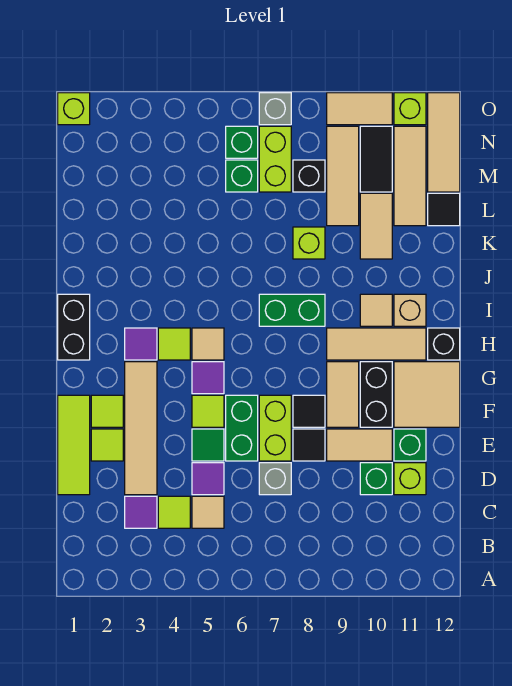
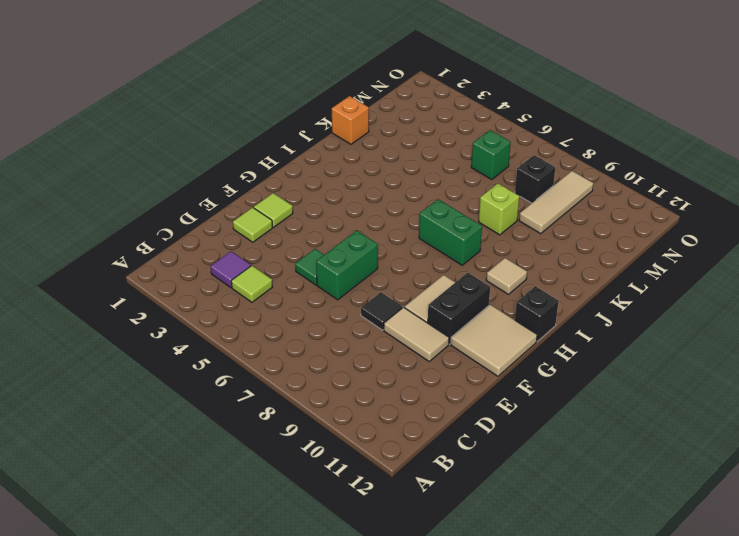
orange brick K1 level 1 -> none
none -> tan tile C5 level 1
none -> lime tile D1:F1 level 1
none -> tan tile D3:G3 level 1
none -> purple tile D5 level 1

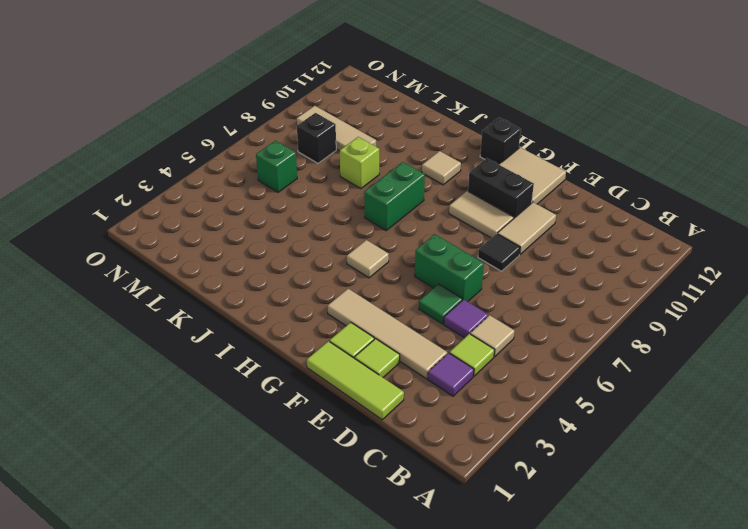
none -> grey brick D7 level 1
none -> green brick D10 level 1
none -> lime brick D11 level 1
none -> lime brick E7:F7 level 1

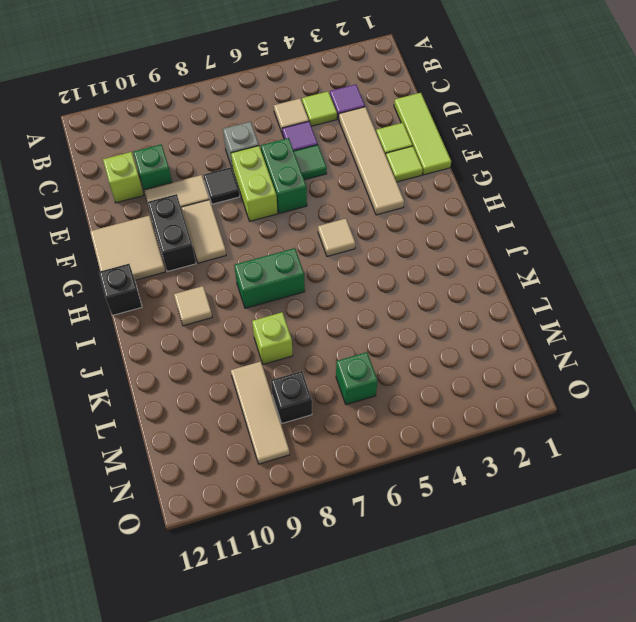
none -> green brick E11 level 1
none -> lime tile F5 level 1
none -> black tile F8 level 1
none -> purple tile G5 level 1

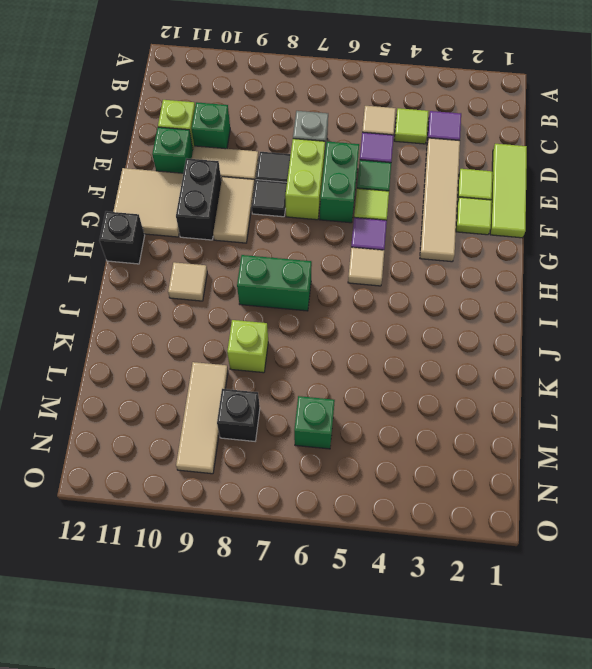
none -> black brick H1:I1 level 1
none -> purple tile H3 level 1
none -> lime tile H4 level 1
none -> tan tile H9:H11 level 1

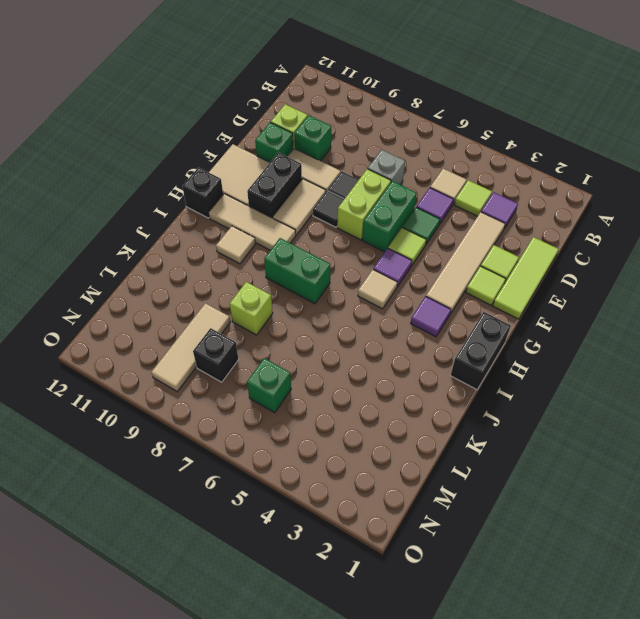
none -> lime tile H4 level 1
none -> tan brick I11 level 1
none -> tan tile K10:L10 level 1
none -> tan tile L11:N11 level 1

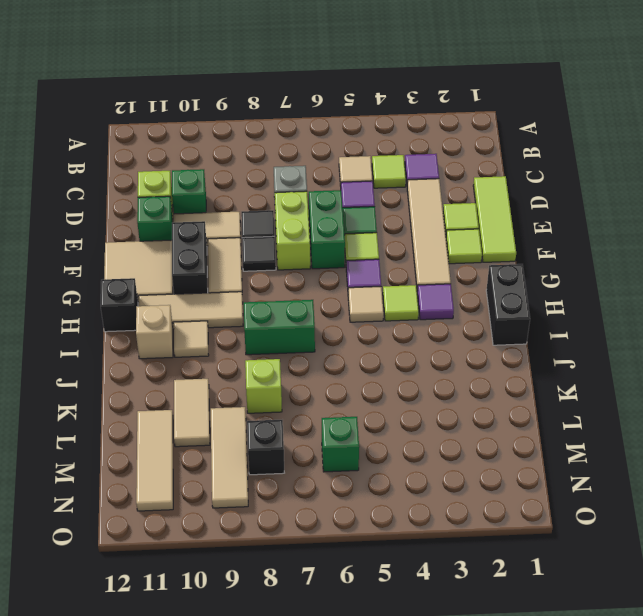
none -> black tile L12 level 1
none -> lime brick M7:N7 level 1
none -> black tile M10:N10 level 1
none -> tan tile M12:O12 level 1

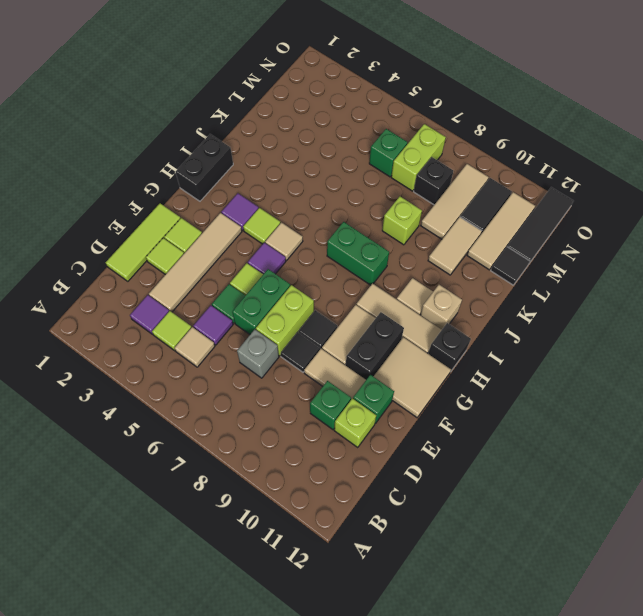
black tile M12:O12 level 1 -> tan tile M12:O12 level 1
none -> green brick N6 level 1
none -> lime brick O1 level 1
none -> grey brick O7 level 1
none -> tan tile O9:O10 level 1

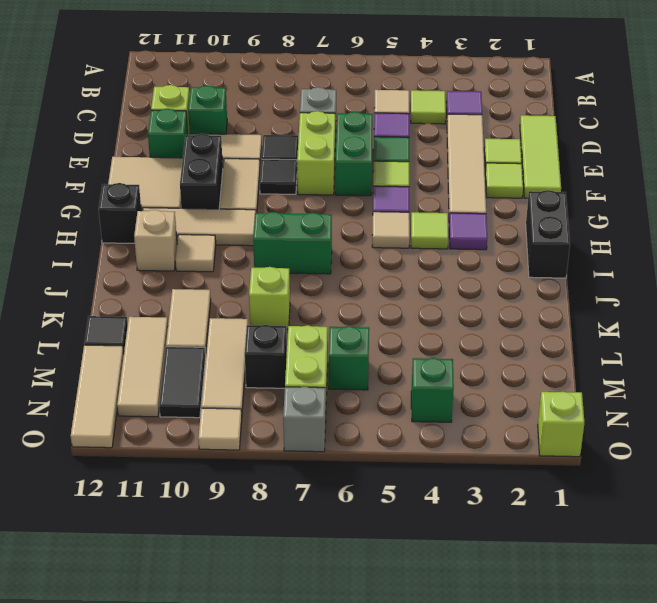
green brick N4 level 1 -> green brick N6 level 1
tan tile O9 level 1 -> tan tile O9:O10 level 1
none -> lime brick O11 level 1

